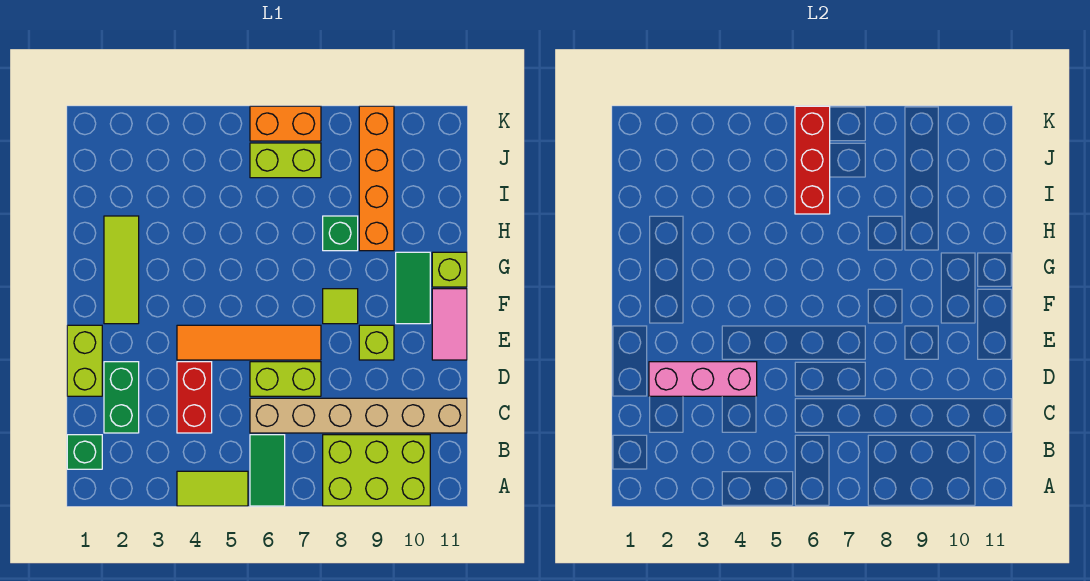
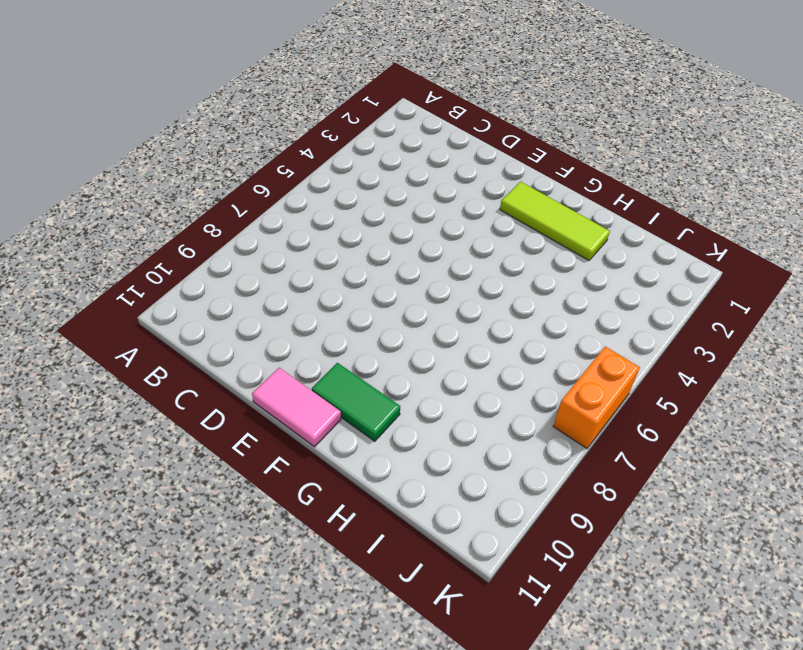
none -> lime tile A4:A5 level 1
none -> green tile A6:B6 level 1
none -> lime brick A8:B10 level 1

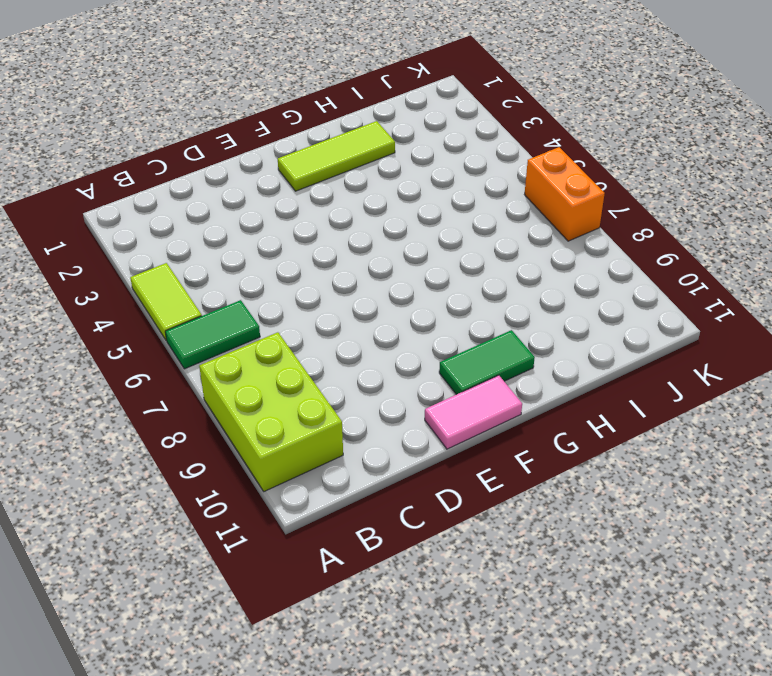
none -> green brick B1 level 1
none -> green brick C2:D2 level 1
none -> red brick C4:D4 level 1

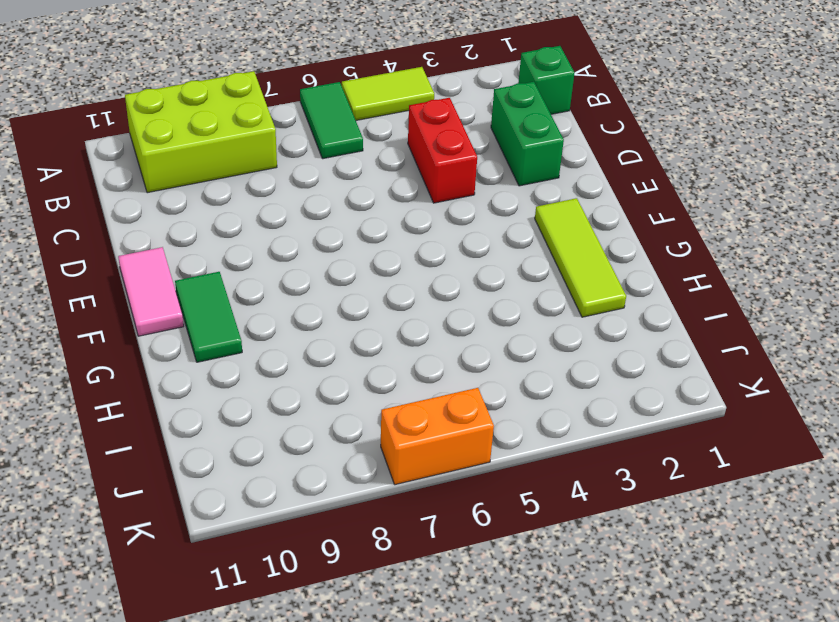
none -> tan brick C6:C11 level 1
none -> lime brick D1:E1 level 1
none -> lime brick D6:D7 level 1

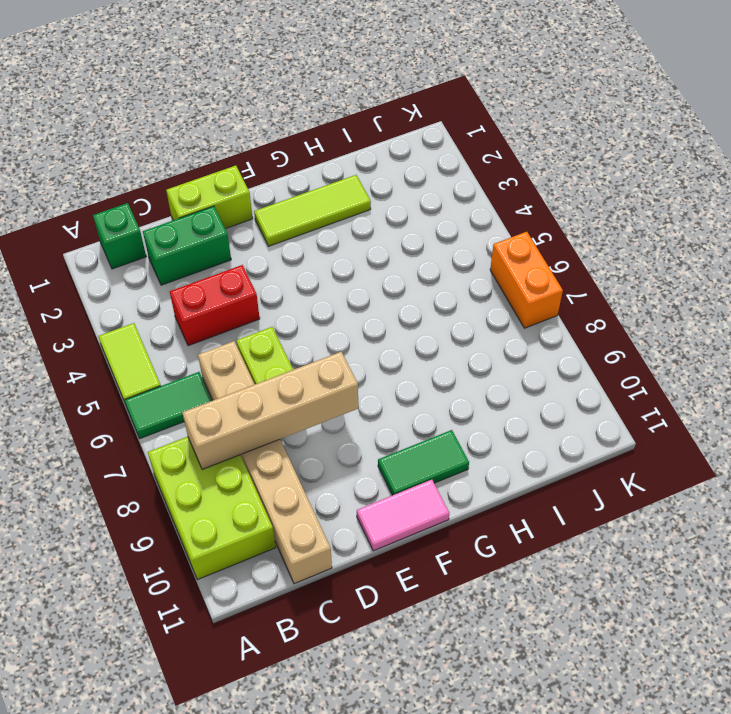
tan brick B8:E8 level 2 -> none
none -> orange tile E4:E7 level 1
none -> lime brick E9 level 1
none -> lime tile F8 level 1

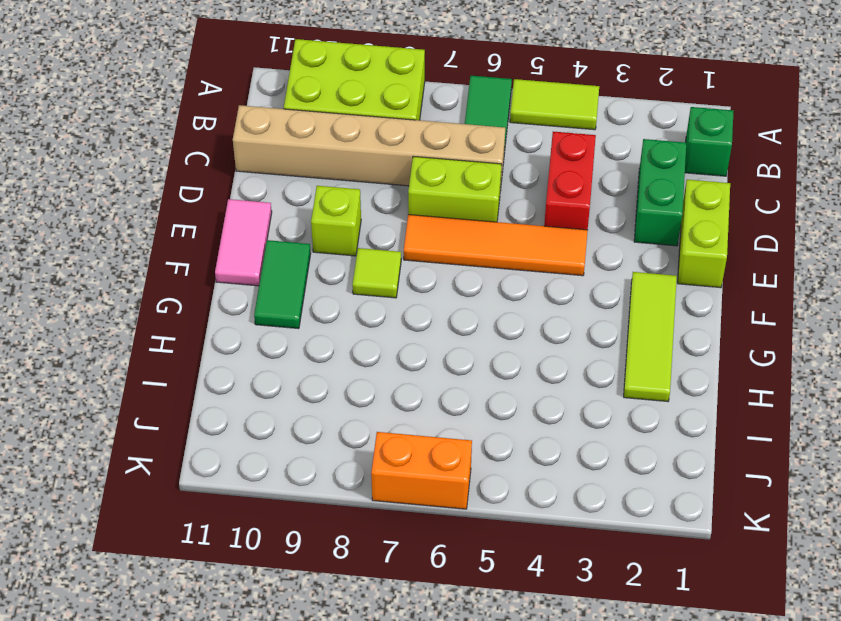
none -> lime brick G11 level 1
none -> green brick H8 level 1
none -> orange brick H9:K9 level 1

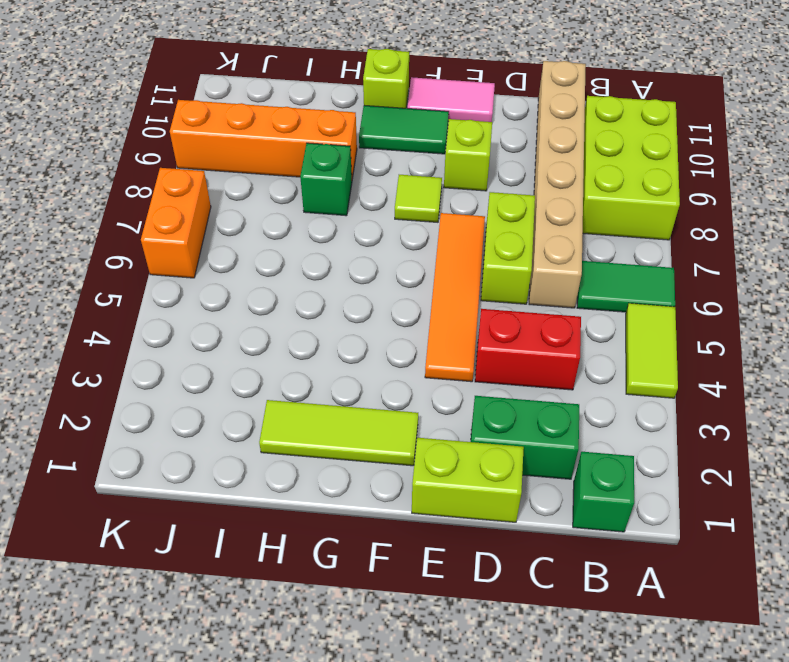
none -> lime brick J6:J7 level 1
none -> pink brick D2:D4 level 2
none -> red brick I6:K6 level 2

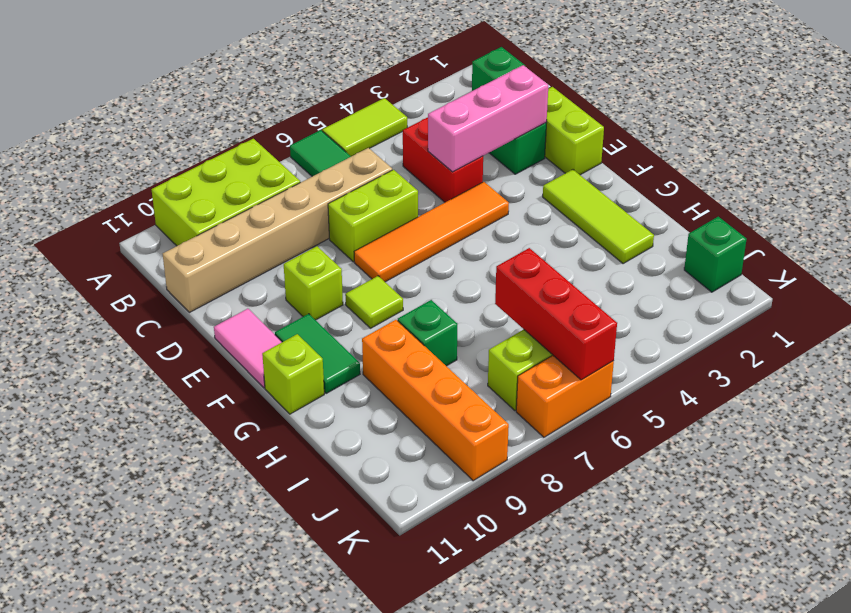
green brick J1 level 1 -> none

